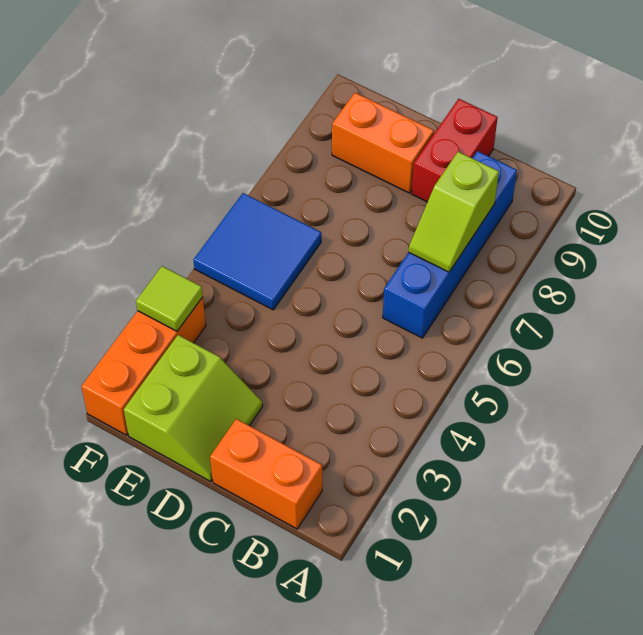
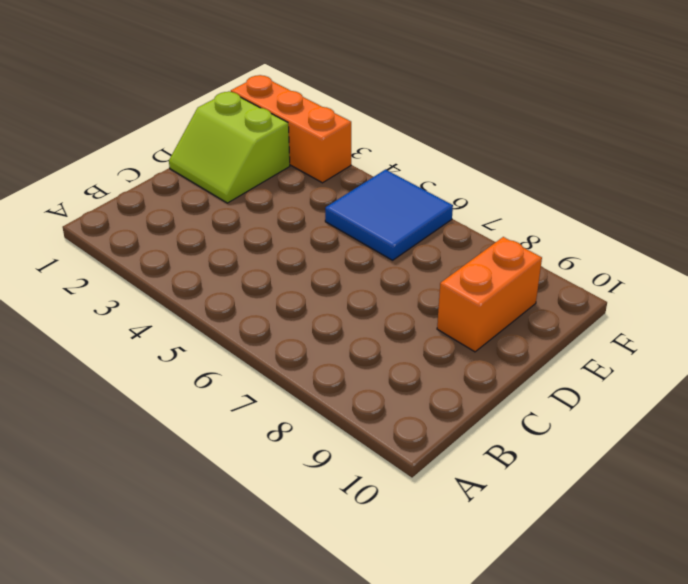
none -> orange brick B1:C1 level 1
none -> blue brick B6:B9 level 1

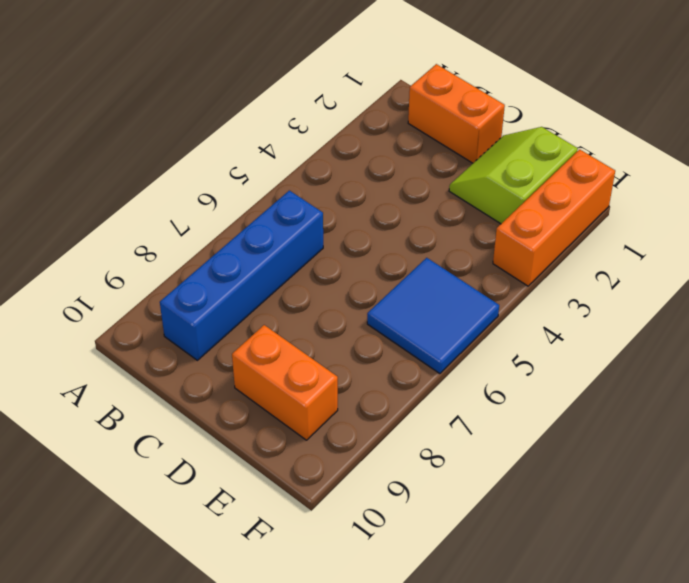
none -> red brick C9:C10 level 1
none -> lime slope B7:B8 level 2 top 8

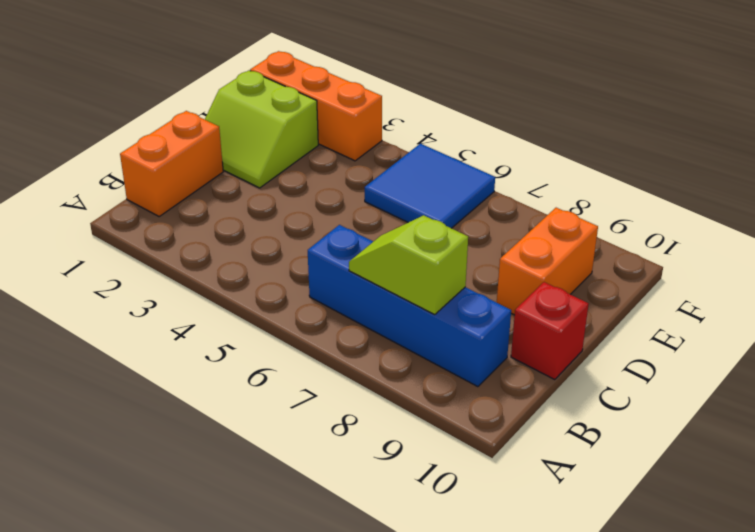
red brick C10 level 1 -> red brick C9:C10 level 1
none -> lime tile F3 level 2

